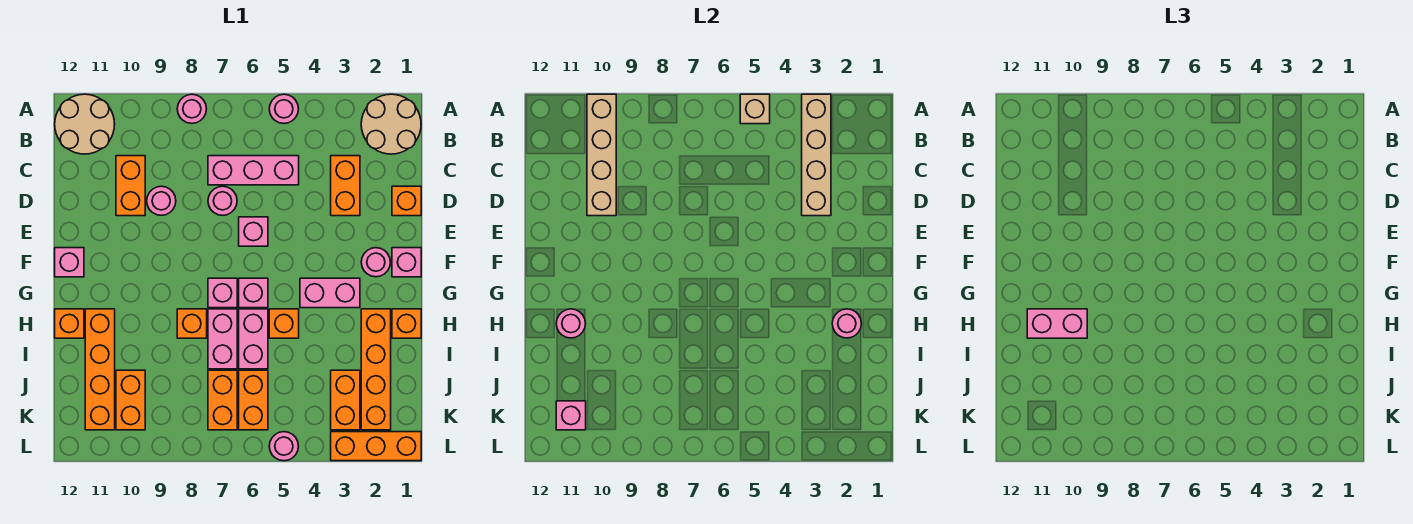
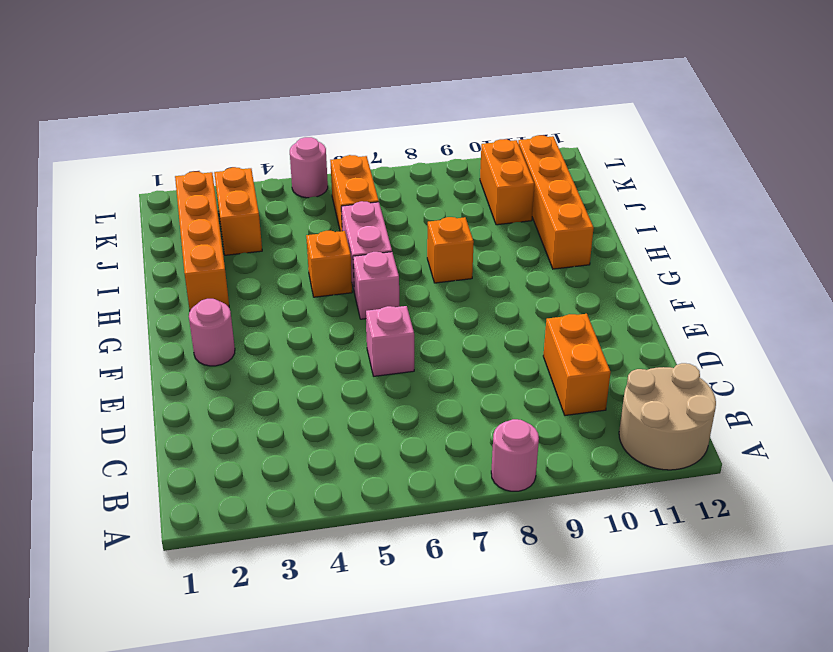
none -> tan round brick A1:B2 level 1
none -> pink round brick A5 level 1
none -> orange brick C3:D3 level 1
none -> pink brick C5:C7 level 1

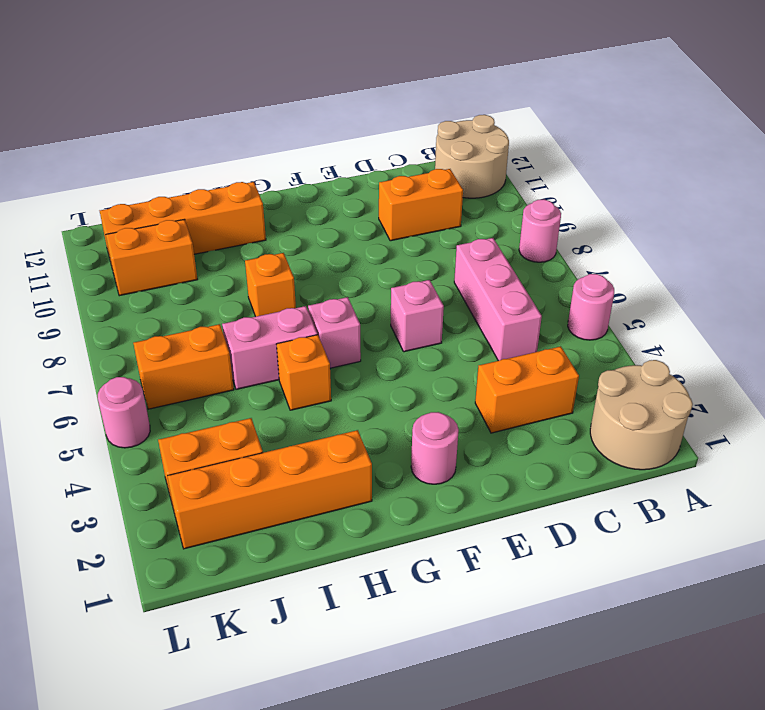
none -> orange brick D1 level 1
none -> pink round brick D7 level 1
none -> pink round brick D9 level 1
none -> pink brick F1 level 1

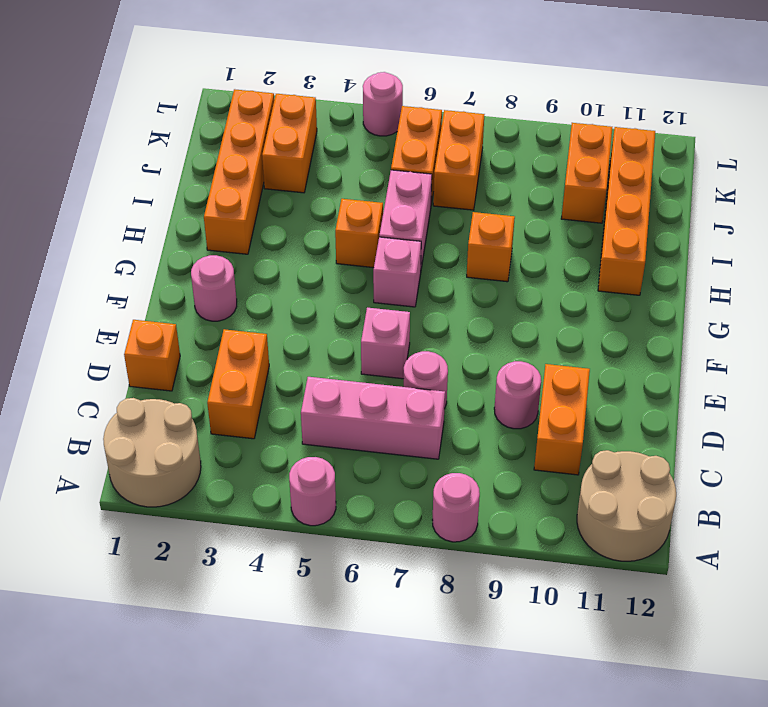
none -> pink brick F1 level 1
none -> pink brick F12 level 1
none -> pink brick G3:G4 level 1
none -> pink brick G7 level 1

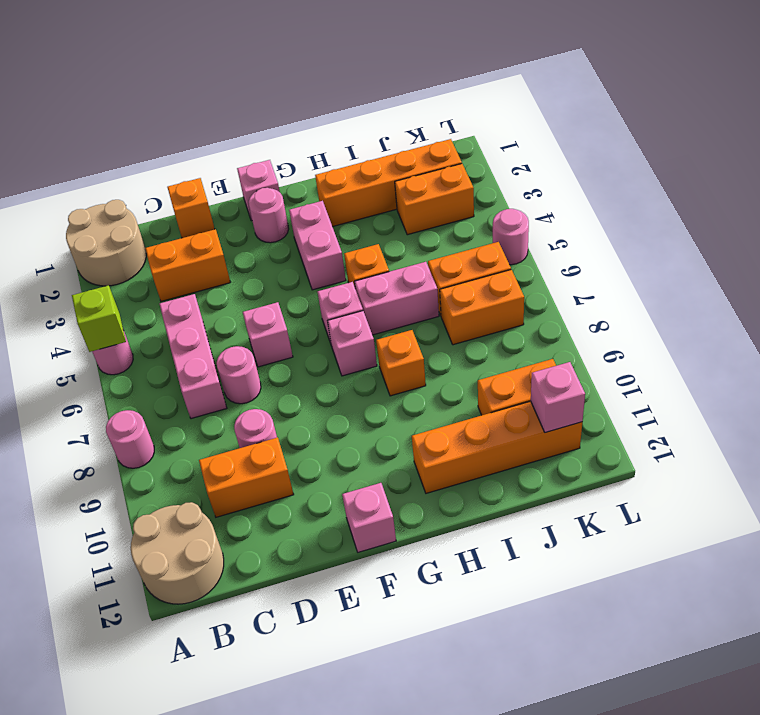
lime brick A5 level 2 -> tan brick A5 level 2
none -> orange brick H1 level 1
none -> pink brick H7:I7 level 1
none -> orange brick H12 level 1
none -> orange brick L1:L3 level 1

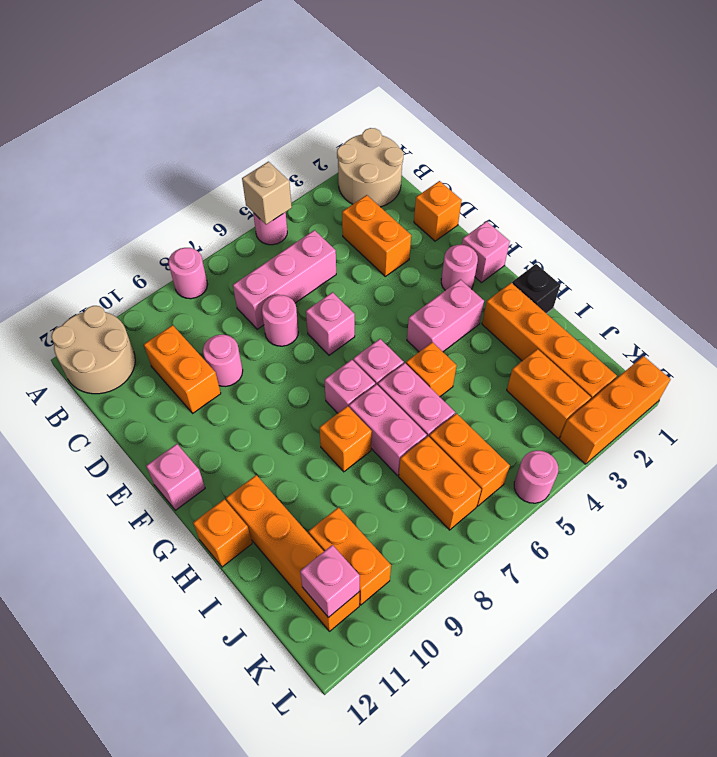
black brick H1 level 1 -> orange brick H1 level 1
none -> tan brick A3:D3 level 2
none -> tan brick A10:D10 level 2
none -> pink round brick H2 level 2
none -> pink round brick H11 level 2

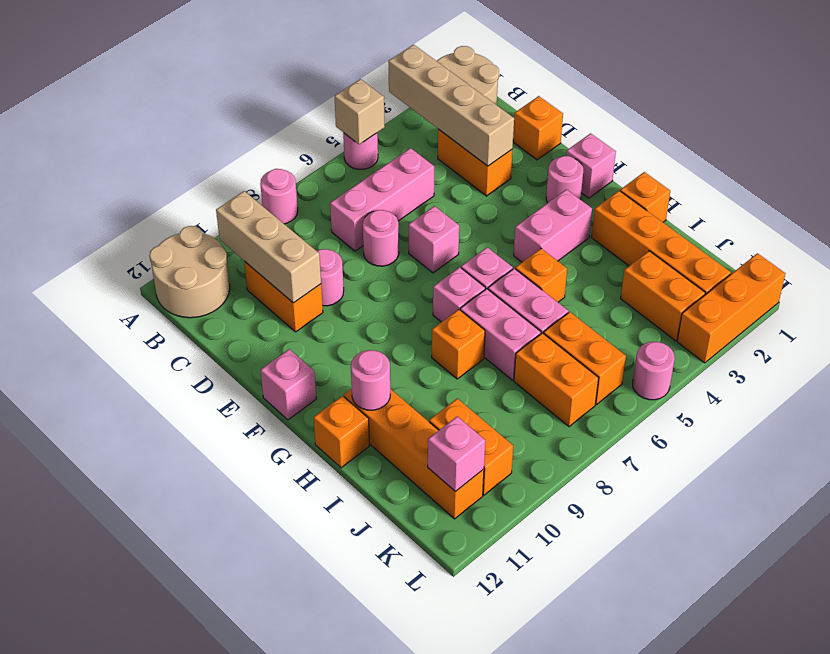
tan brick B10:D10 level 2 -> tan brick A10:D10 level 2
none -> pink round brick H2 level 2
none -> pink brick H10:H11 level 3

